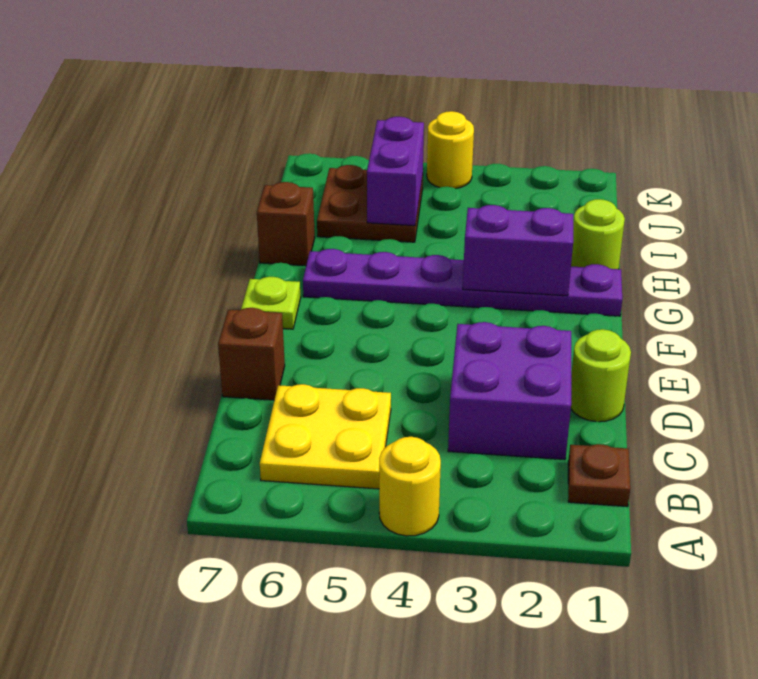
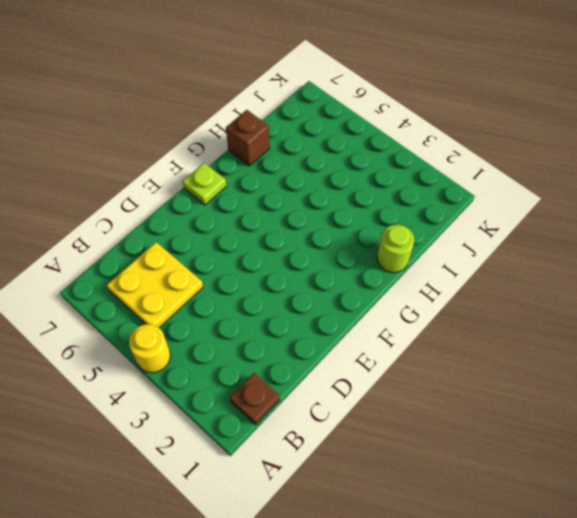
none -> purple brick C2:D3 level 1
none -> lime round brick D1 level 1
none -> brown brick D7 level 1

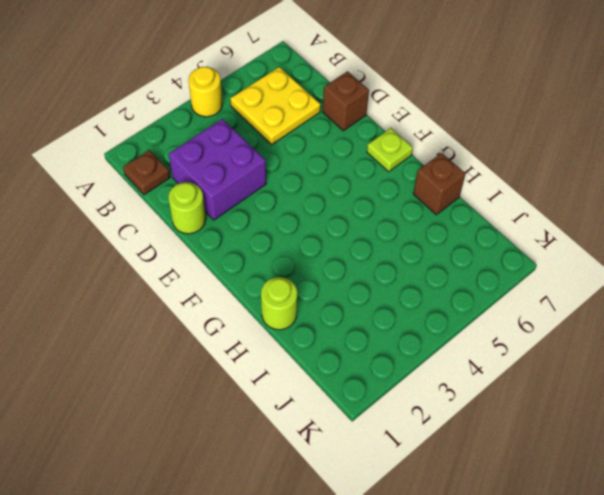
none -> purple plate G1:G6 level 1
none -> brown plate I5:J6 level 1
none -> yellow round brick K4 level 1

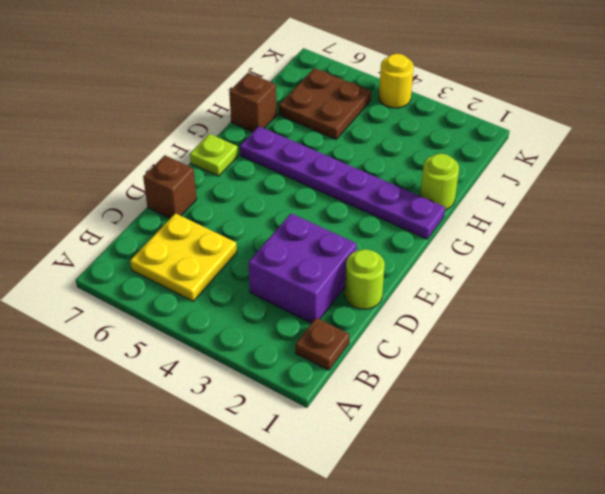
none -> yellow round brick A4 level 1
none -> purple brick G2:G3 level 2
none -> purple brick I5:J5 level 2

